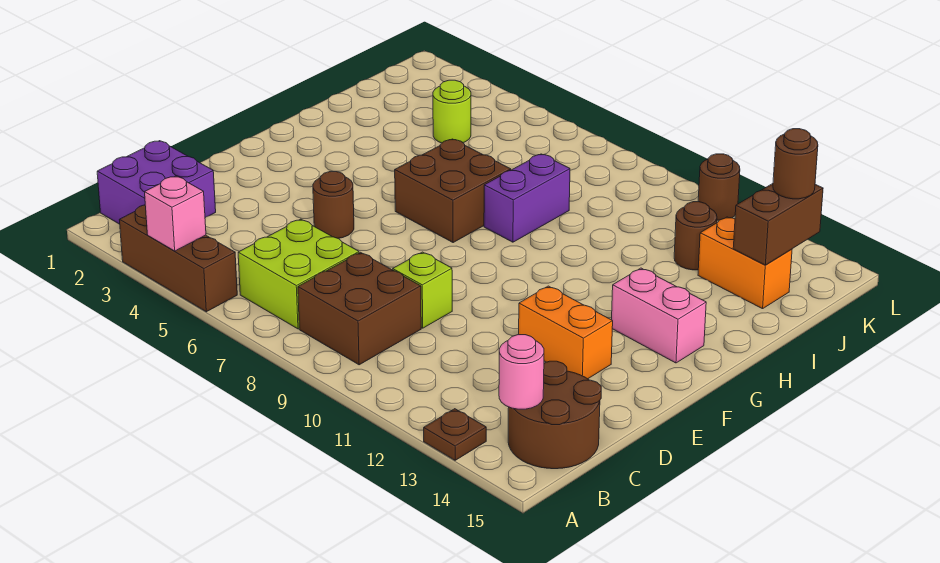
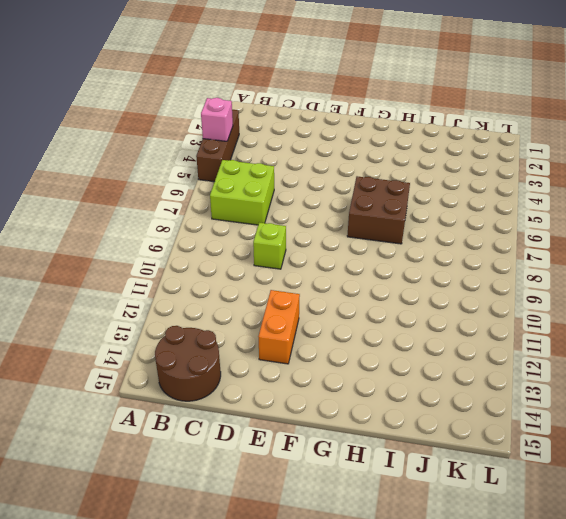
none -> brown plate A13 level 1
none -> purple brick B1:C2 level 1
none -> brown brick B8:C9 level 1

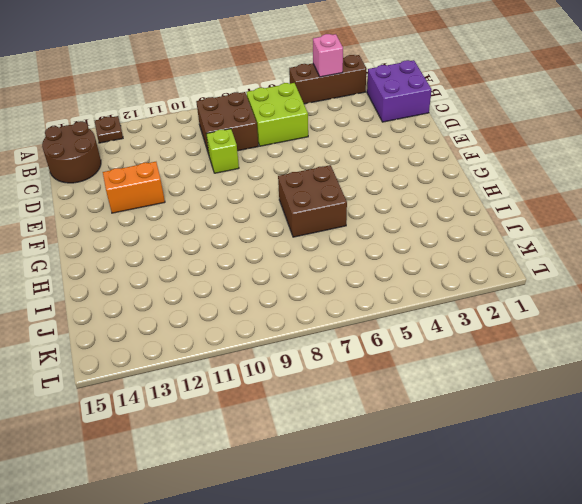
none -> brown round brick E5 level 1
none -> pink brick G13:G14 level 1
none -> purple brick H8:I8 level 1

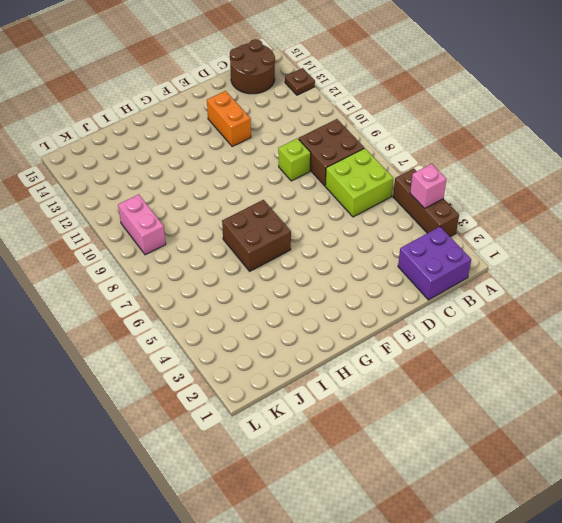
pink brick K9:K10 level 1 -> pink brick G13:G14 level 1
none -> brown round brick E5 level 1
none -> purple brick H8:I8 level 1
none -> lime round brick J4 level 1

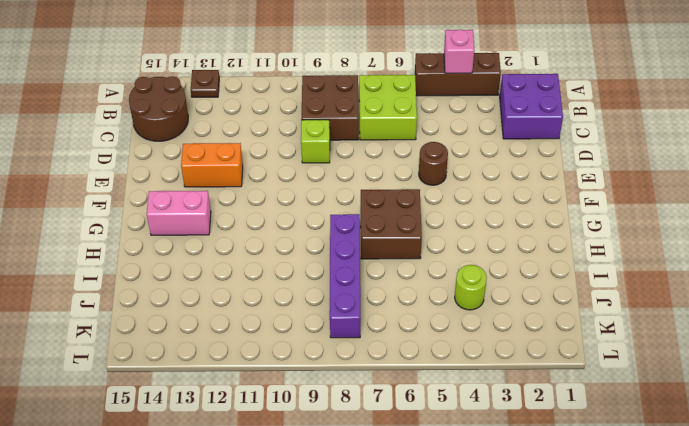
purple brick H8:K8 level 1 -> purple brick H8:I8 level 1
none -> brown round brick J12 level 1
none -> orange brick J13:J14 level 1
none -> brown round brick L11 level 1

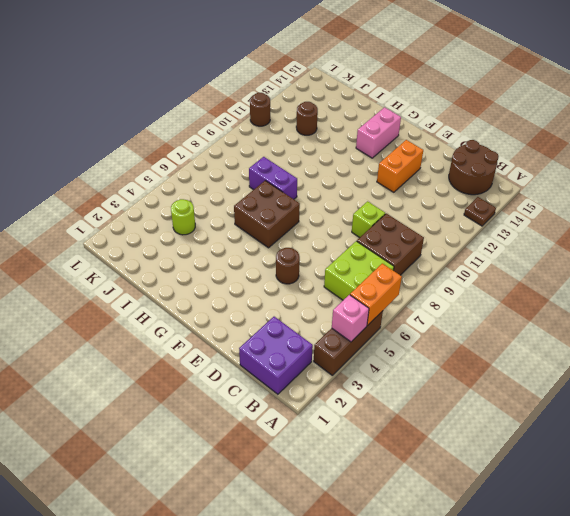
orange brick A5:A6 level 2 -> orange brick J13:J14 level 1
none -> pink round brick B14 level 2
none -> brown brick J14:K14 level 2
none -> brown round brick K14 level 3

